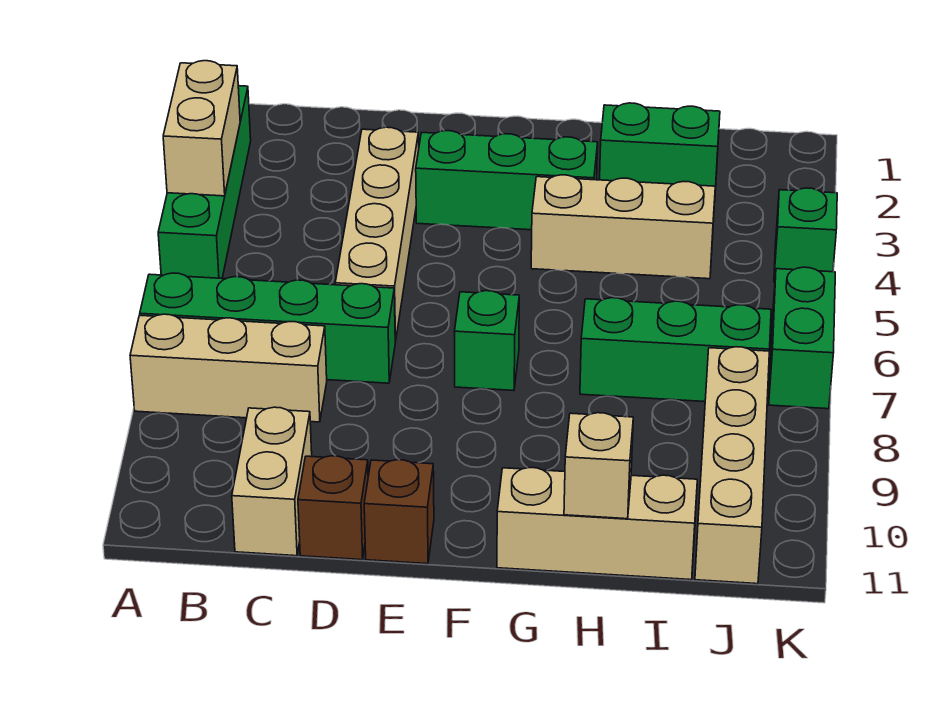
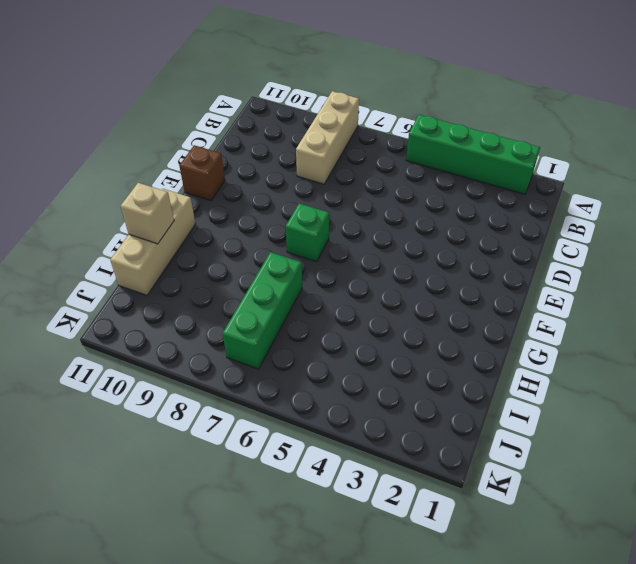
none -> green brick A7:D7 level 1
none -> tan brick C10:C11 level 1
none -> tan brick D3:D6 level 1

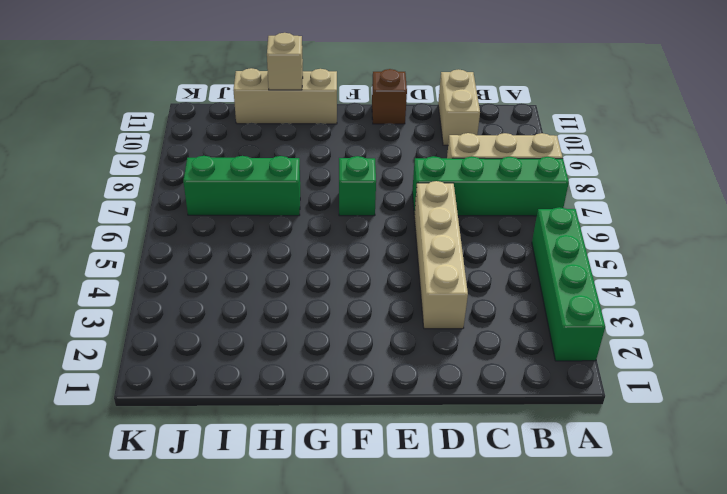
none -> brown brick D11 level 1
none -> green brick E3:G3 level 1
none -> tan brick G4:I4 level 1

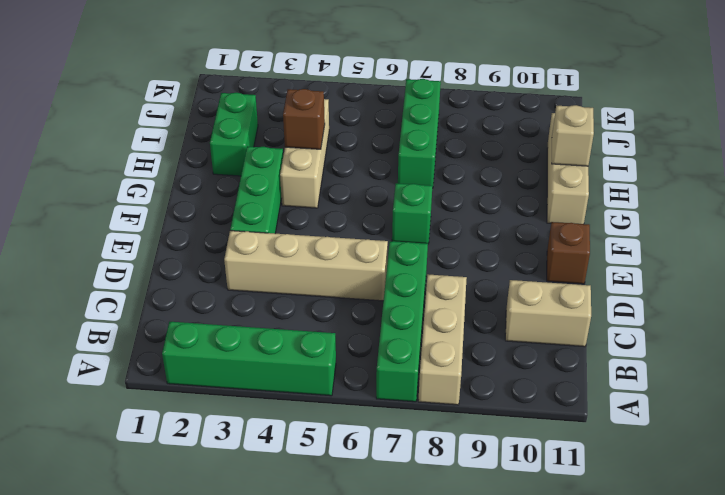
brown brick H4 level 2 -> brown brick D11 level 1
none -> tan brick J8:J11 level 1
none -> green brick K4 level 1
none -> green brick K6:K7 level 1

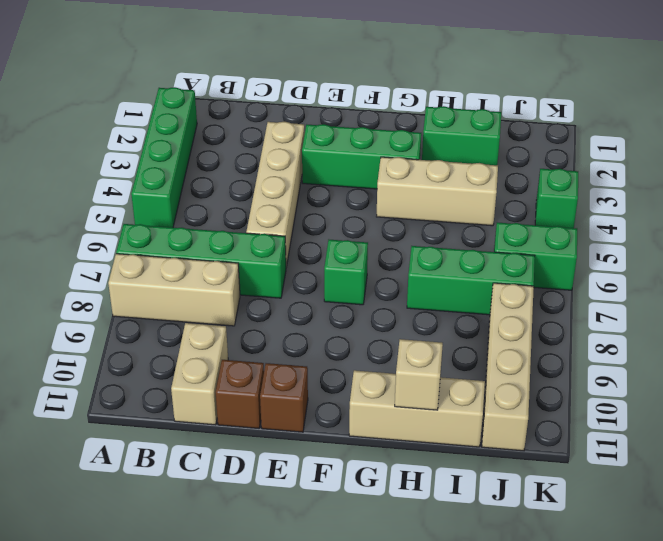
green brick J6:K6 level 1 -> green brick K6:K7 level 1
none -> tan brick A3:A4 level 2

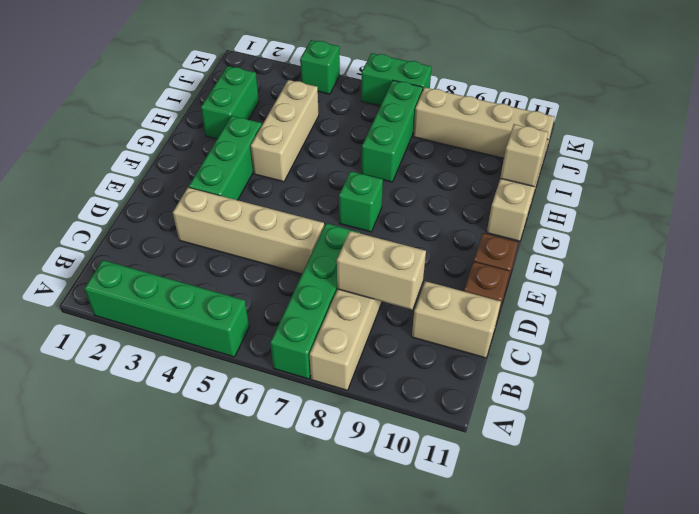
tan brick C8:C9 level 2 -> tan brick A3:A4 level 2

